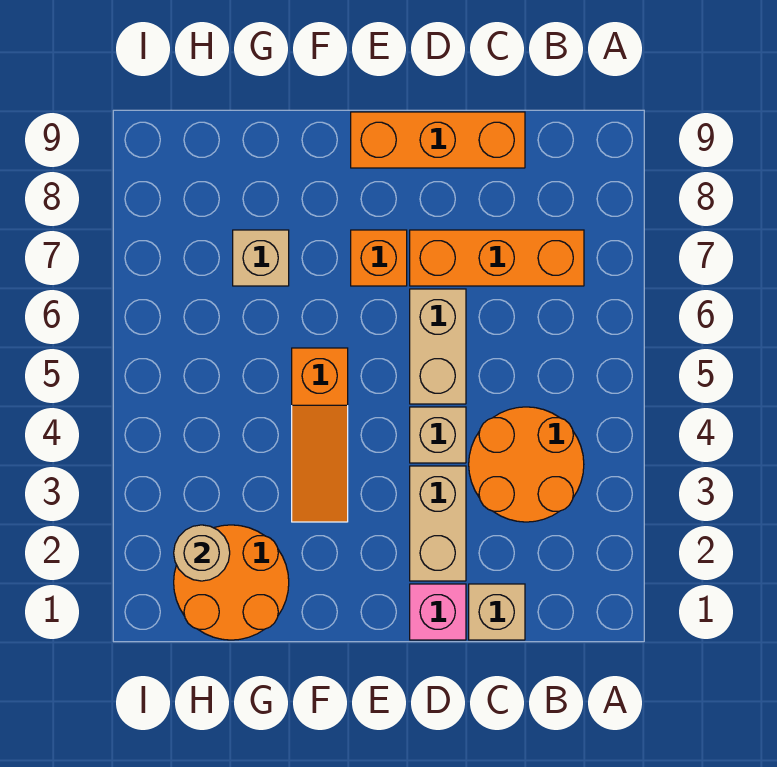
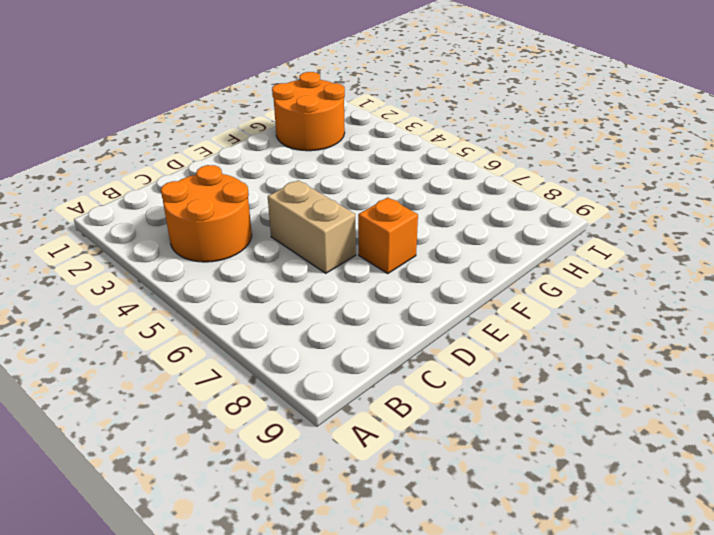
none -> orange brick B7:D7 level 1
none -> tan brick C1 level 1
none -> orange brick C9:E9 level 1

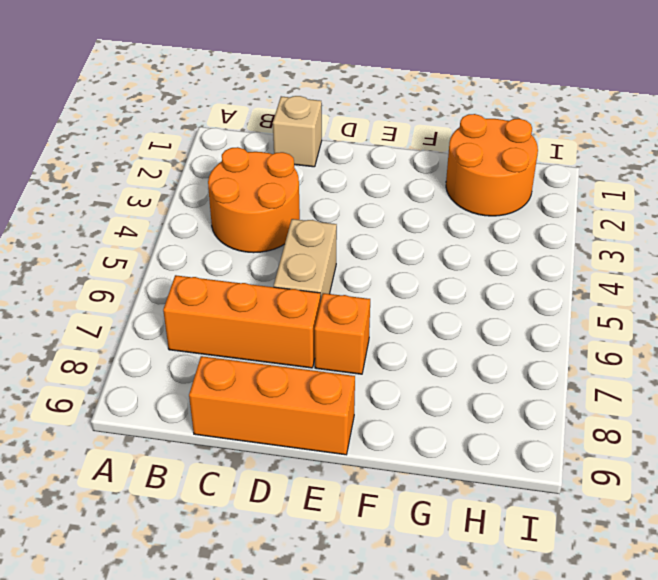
none -> pink brick D1 level 1
none -> tan brick D2:D3 level 1
none -> tan brick D4 level 1

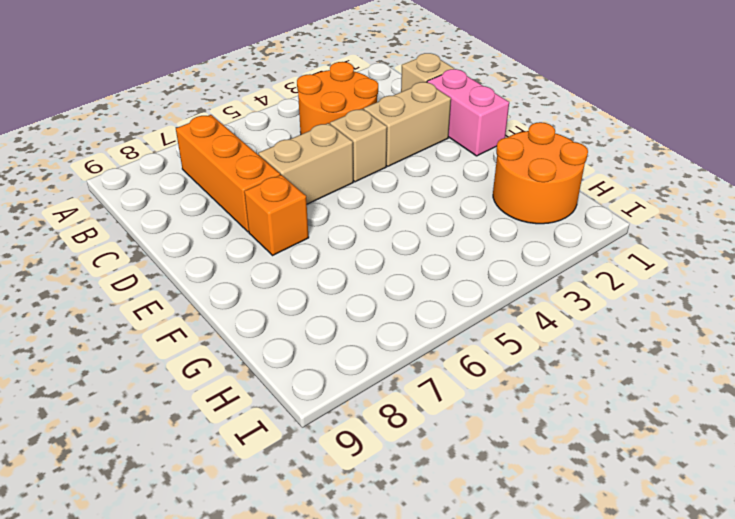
pink brick D1:E1 level 1 -> pink brick D1 level 1
none -> orange brick C9:E9 level 1
none -> orange slope F3:F5 level 1 top 5
none -> tan brick G7 level 1

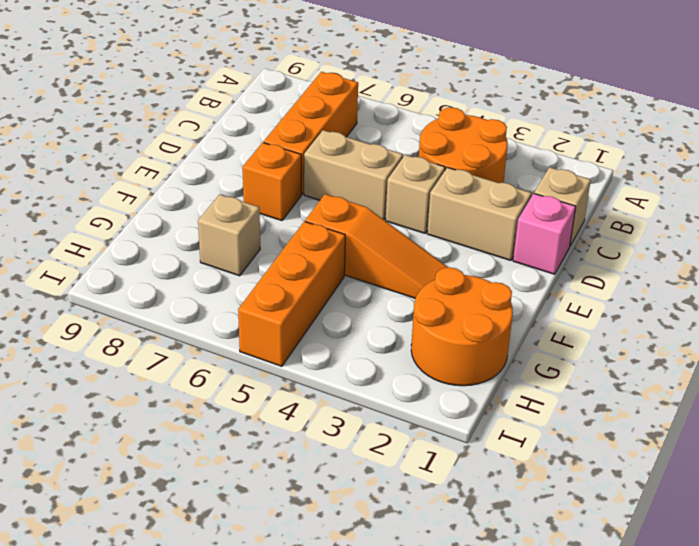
orange brick G5:I5 level 1 -> orange brick C9:E9 level 1
none -> tan round brick H2 level 2

